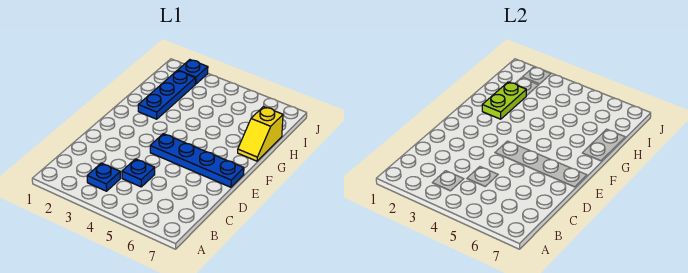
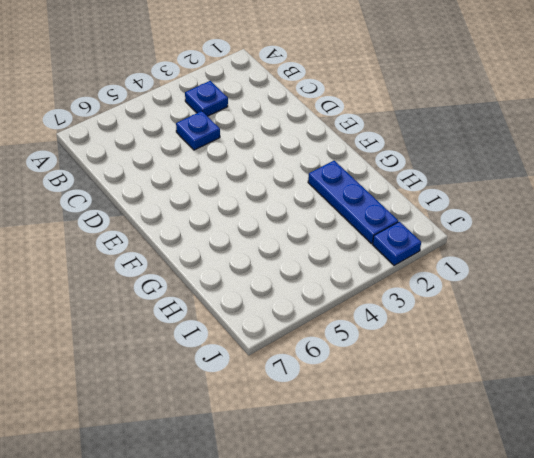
none -> blue plate E4:E7 level 1
none -> yellow slope G7:H7 level 1 top H

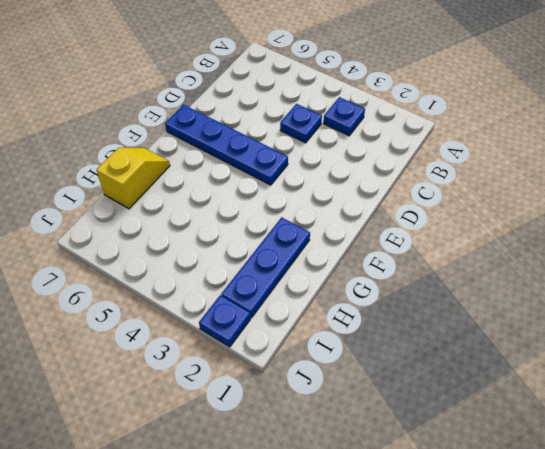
none -> lime plate G2:H2 level 2

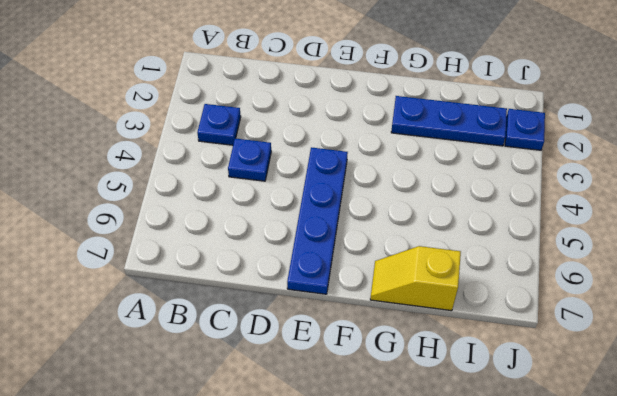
none -> lime plate G2:H2 level 2

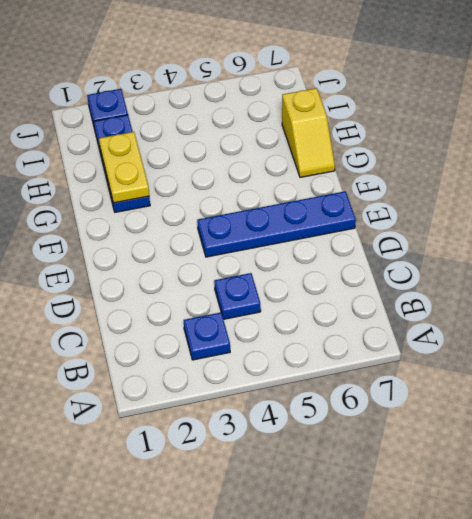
yellow plate G2:H2 level 2 -> lime plate G2:H2 level 2

